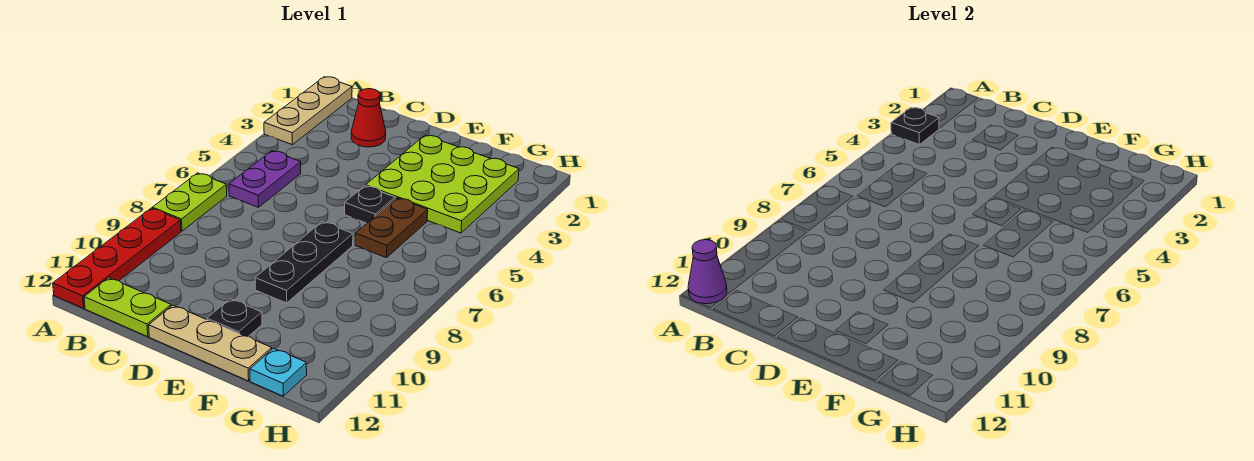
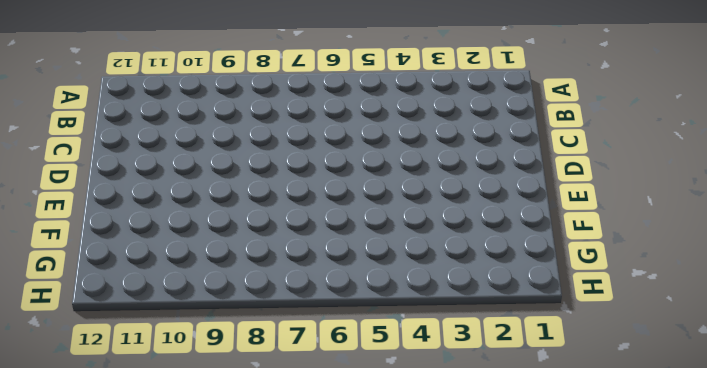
none -> tan plate A1:A3 level 1
none -> lime plate A7:A8 level 1
none -> red plate A9:A12 level 1

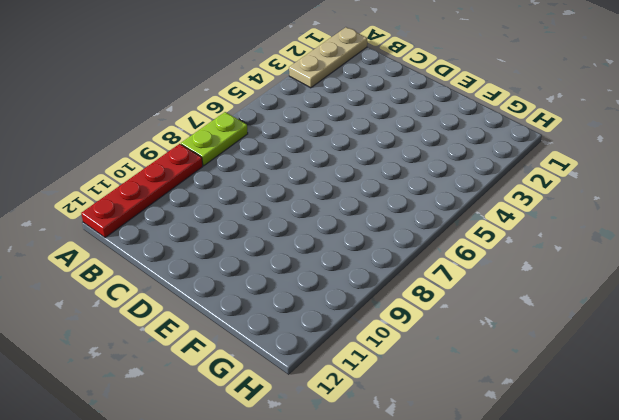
none -> purple plate B5:B6 level 1
none -> lime plate B12:C12 level 1
none -> red cone C2 level 1

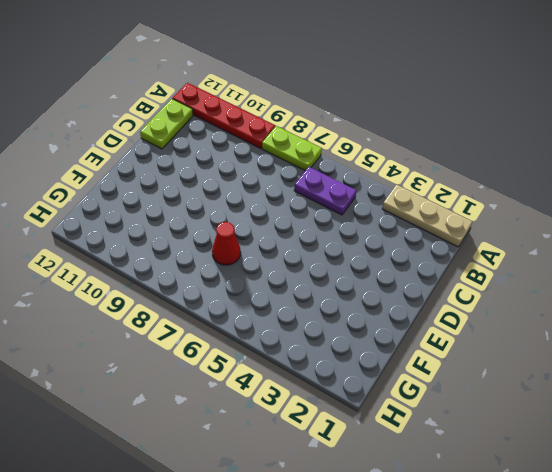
red cone F7 level 1 -> red cone C2 level 1
none -> tan plate D12:F12 level 1
none -> lime plate E2:G4 level 1
none -> black plate E5 level 1

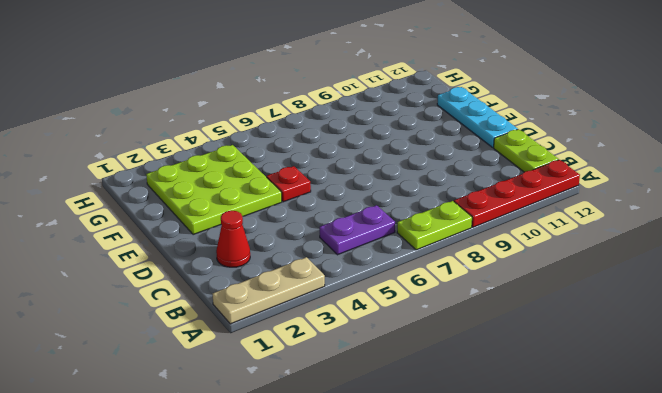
cyan plate D12:F12 level 1 -> tan plate D12:F12 level 1
red plate E5 level 1 -> black plate E5 level 1
none -> black plate E7:E9 level 1
none -> black plate E11 level 1
none -> brown plate F5:F6 level 1

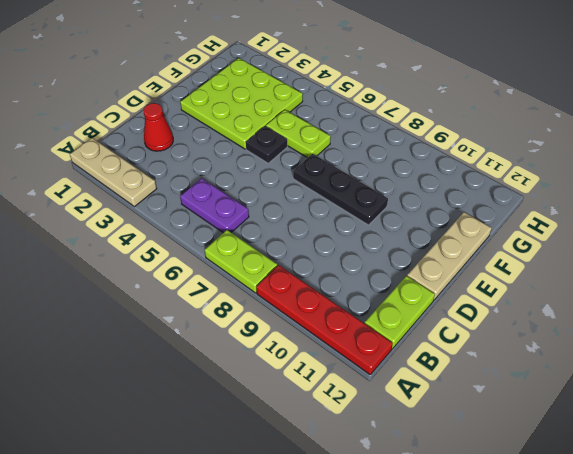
lime plate F5:F6 level 1 -> brown plate F5:F6 level 1
none -> black plate E11 level 1
none -> cyan plate G12 level 1
none -> black plate A3 level 2

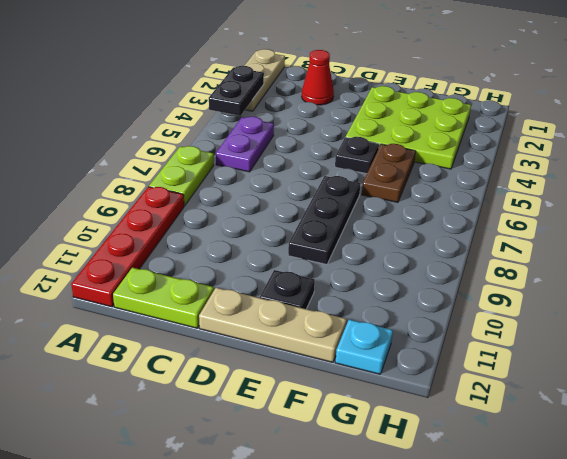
black plate A3:A4 level 2 -> black plate A3 level 2
none -> purple cone A12 level 2

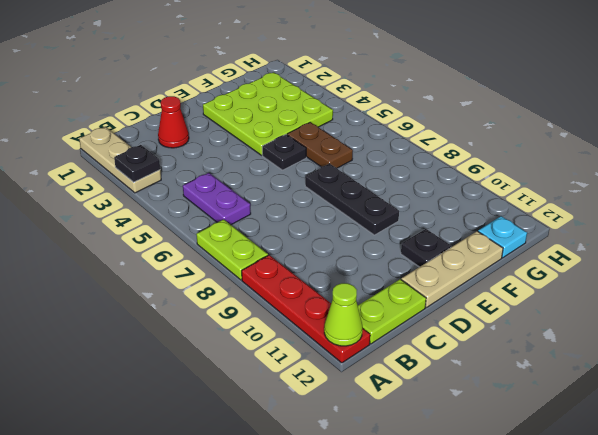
lime cone A12 level 2 -> purple cone A12 level 2

